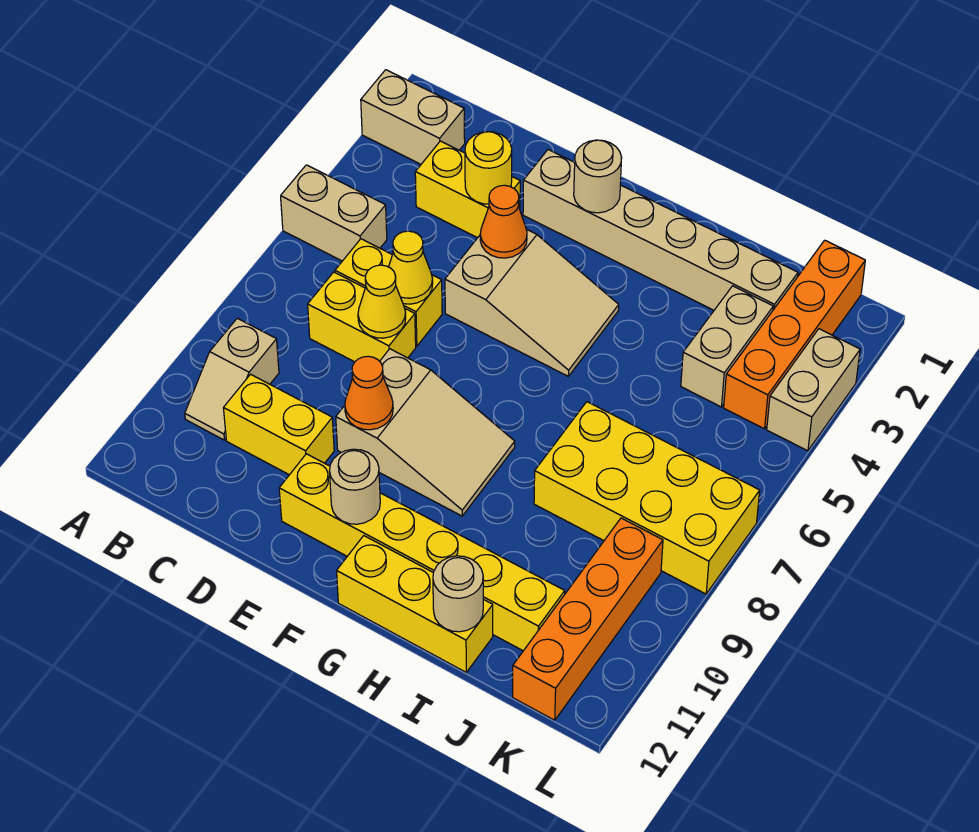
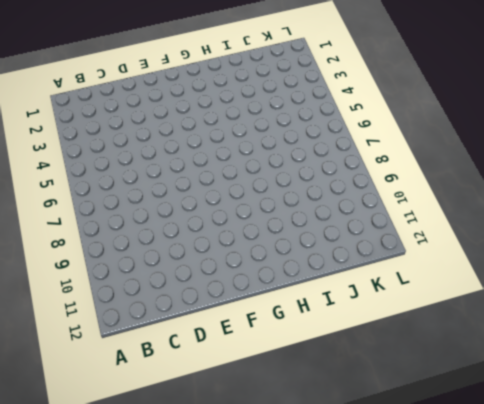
none -> tan brick A2:B2 level 1
none -> tan brick A5:B5 level 1
none -> tan slope B9:B10 level 1 top 9

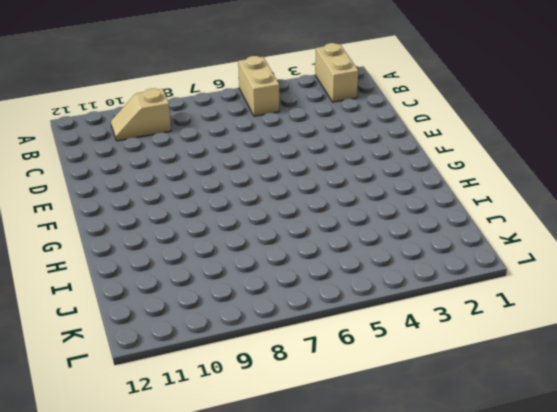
none -> yellow brick C3:D3 level 1
none -> yellow brick C6:D6 level 1
none -> yellow brick C7:D7 level 1

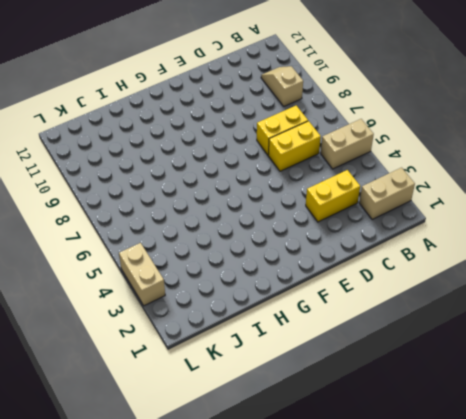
none -> yellow brick C10:D10 level 1
none -> tan brick E2:J2 level 1
none -> tan slope E4:G5 level 1 top E

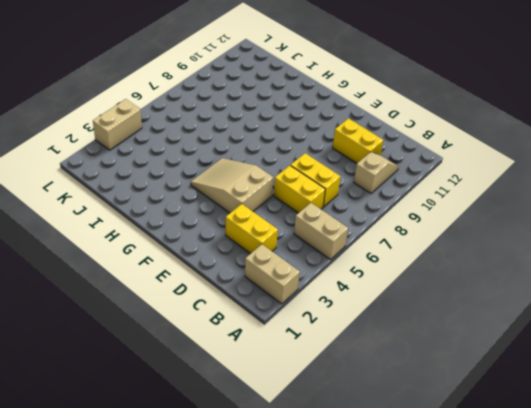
none -> tan brick E2:J2 level 1
none -> tan slope E8:G9 level 1 top E
none -> yellow brick E11:J11 level 1

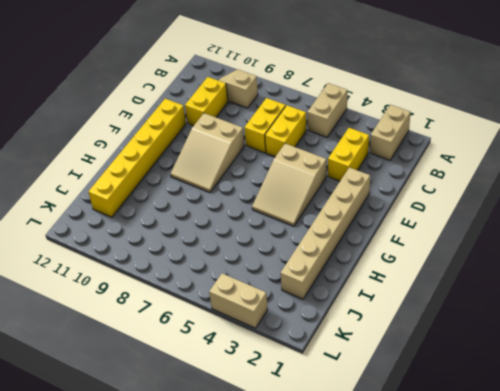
none -> yellow brick G12:I12 level 1
none -> yellow brick I7:L8 level 1
none -> tan brick J3:J4 level 1

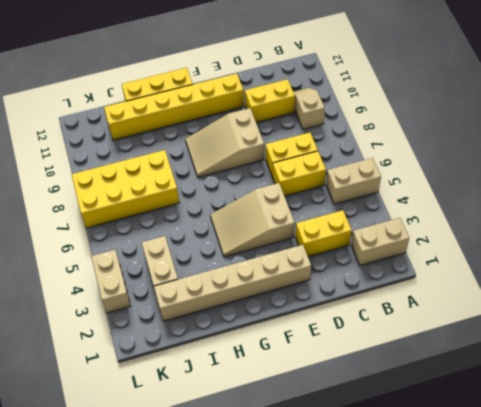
none -> orange brick K1:K4 level 1
none -> orange brick K9:K12 level 1
none -> yellow round brick D3 level 2

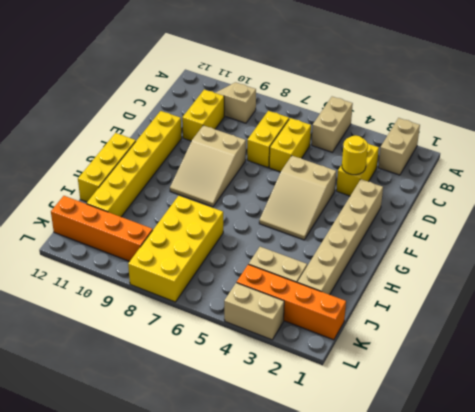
none -> yellow cone D6 level 2
none -> yellow cone D7 level 2
none -> orange cone E4 level 2

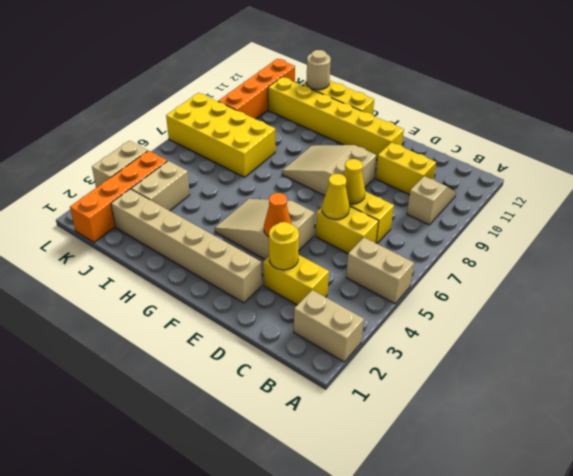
none -> orange cone E9 level 2
none -> tan round brick F2 level 2
none -> tan round brick F11 level 2

